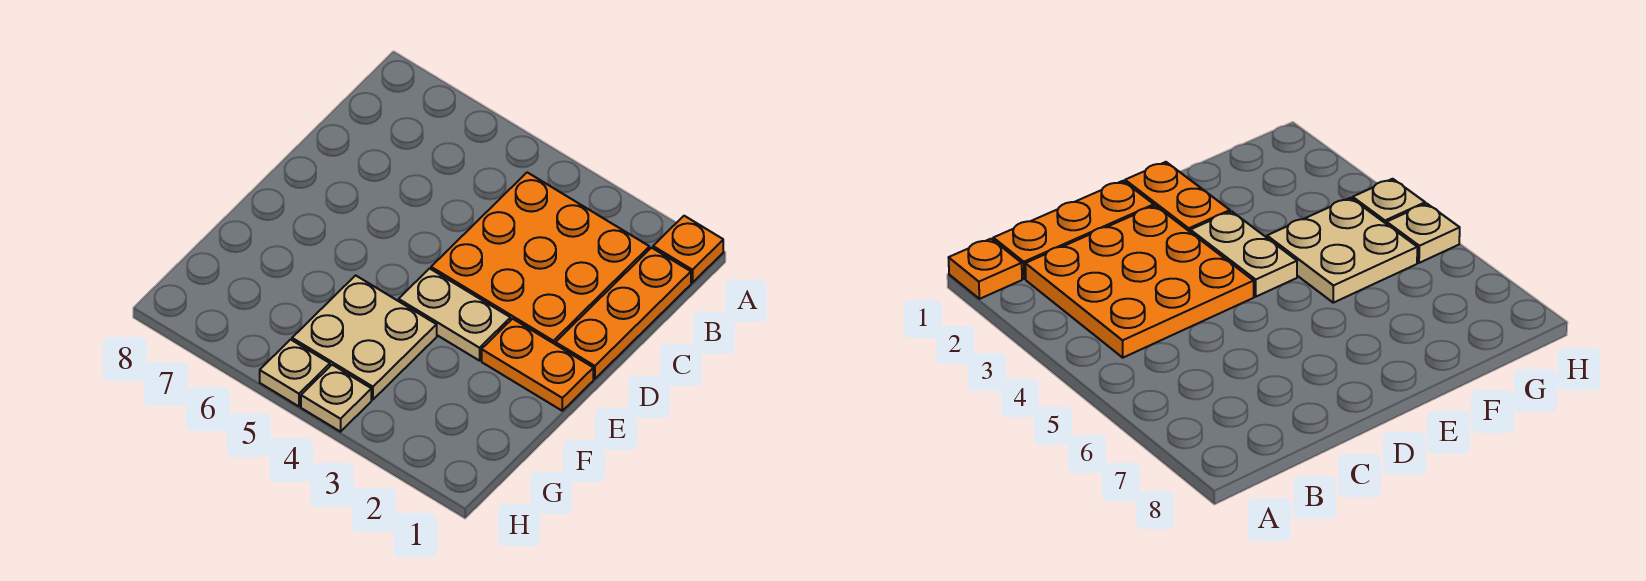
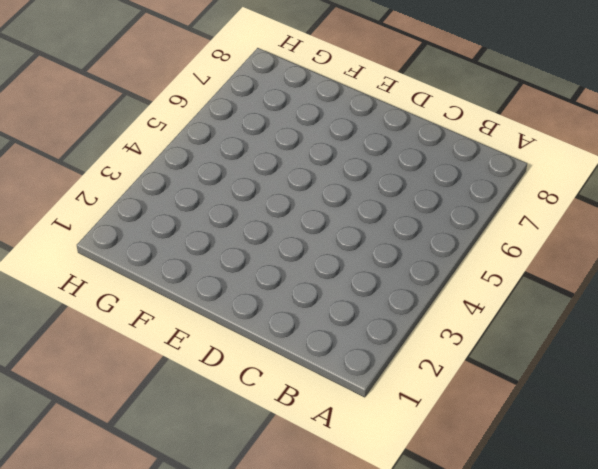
none -> orange plate A1 level 1
none -> orange plate B1:D1 level 1

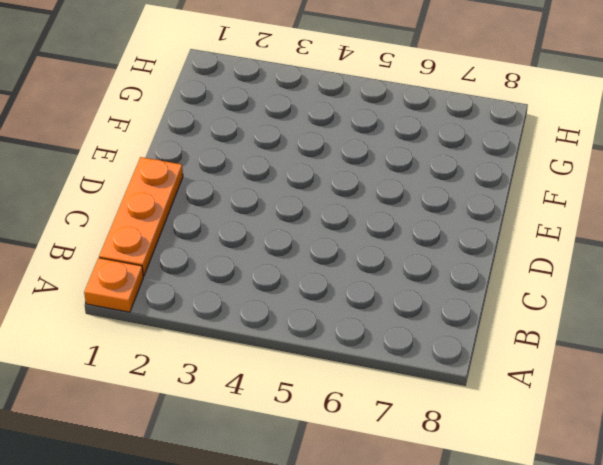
none -> orange plate B2:D4 level 1
none -> orange plate E1:E2 level 1

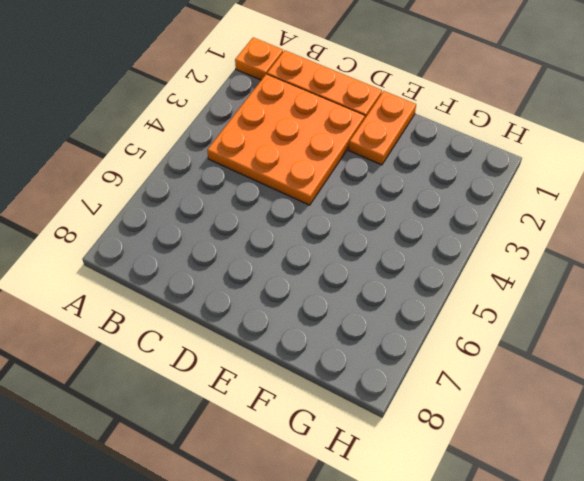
none -> tan plate E3:E4 level 1
none -> tan plate F4:G5 level 1

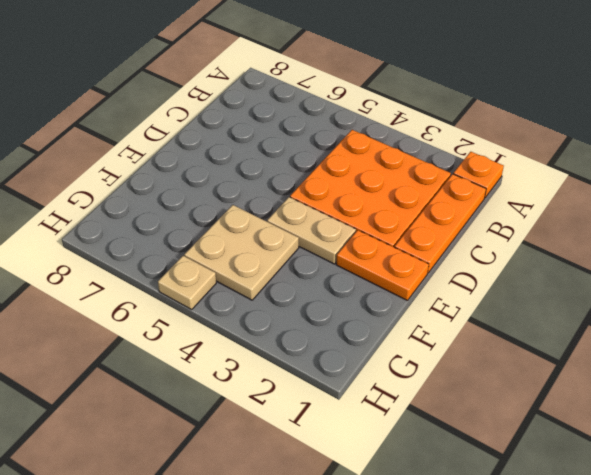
none -> tan plate H4 level 1

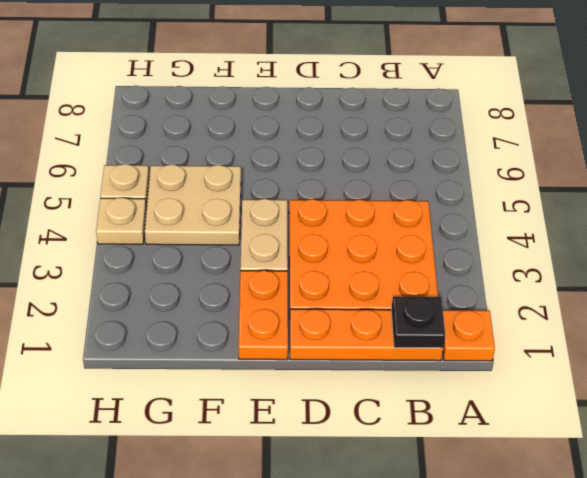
black plate B1 level 2 -> none

